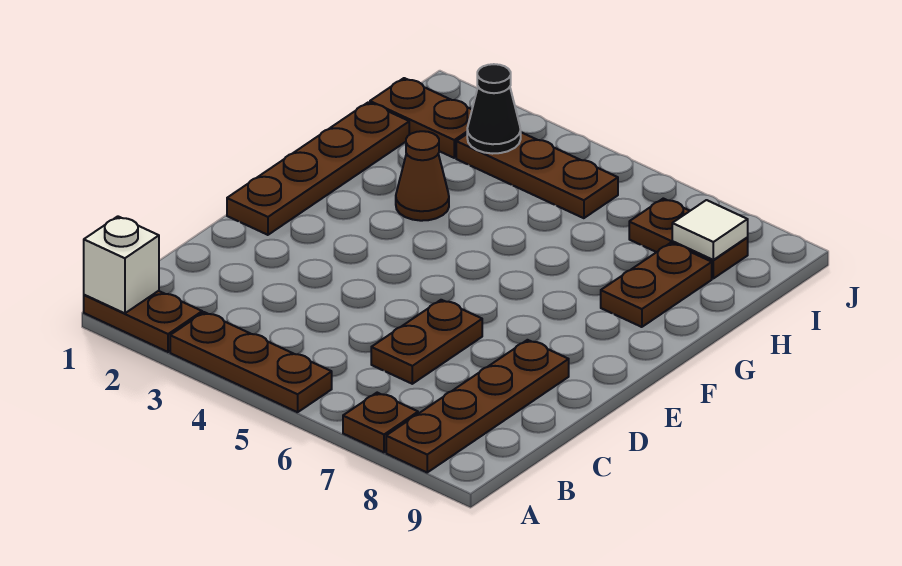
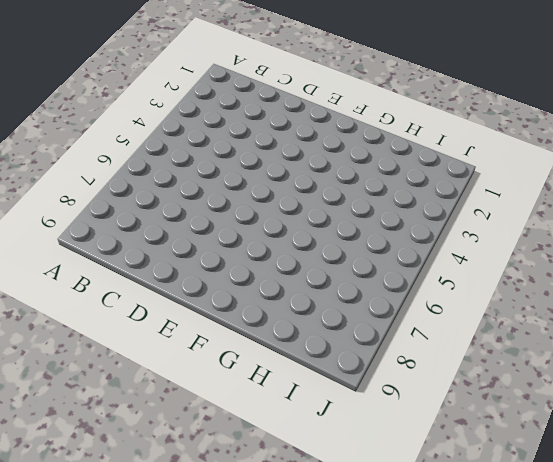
none -> brown plate A1:A2 level 1
none -> brown plate A3:A5 level 1
none -> brown plate A7 level 1

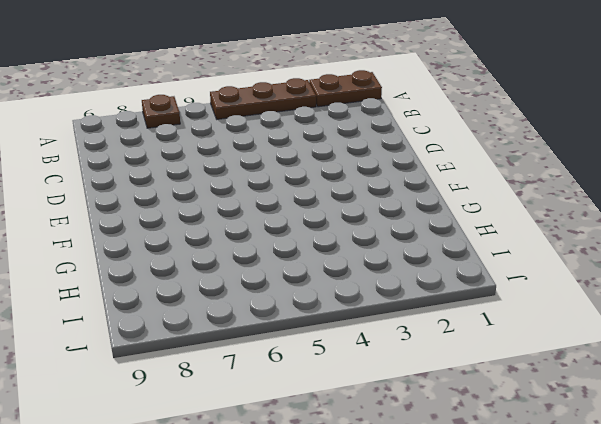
none -> brown plate A8:D8 level 1
none -> brown plate C6:D6 level 1
none -> brown plate E1:H1 level 1

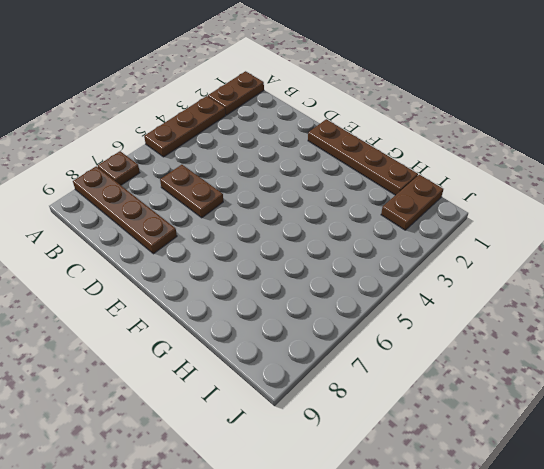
none -> brown cone G3 level 1
none -> brown plate G8:H8 level 1
none -> brown plate I3:I5 level 1

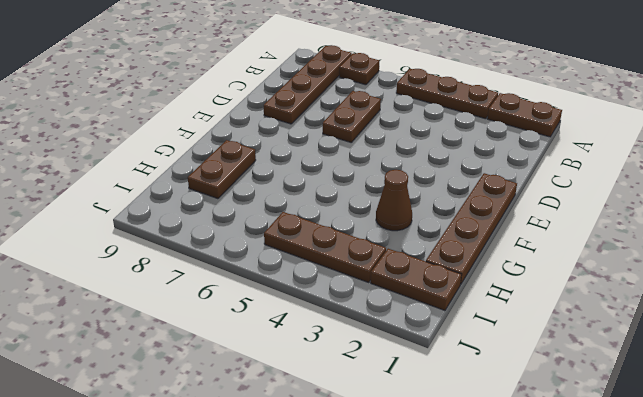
none -> brown plate I7:I8 level 1
none -> white brick A1 level 2
none -> black cone I3 level 2

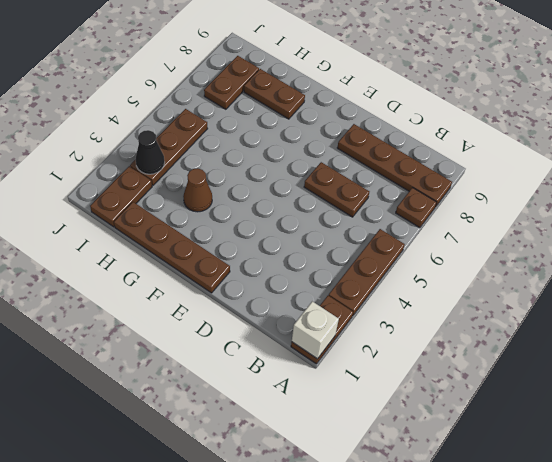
none -> white tile I8 level 2

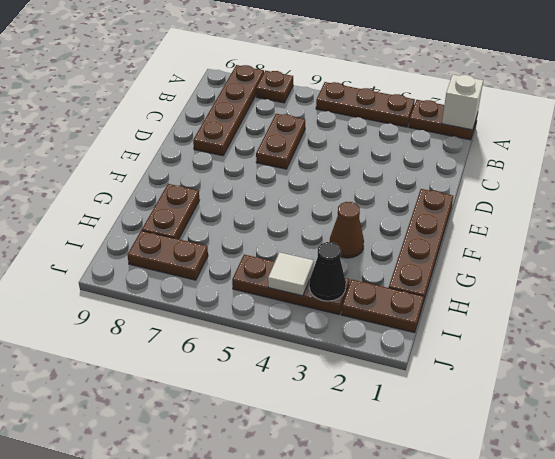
white tile I4 level 2 -> white tile I8 level 2

